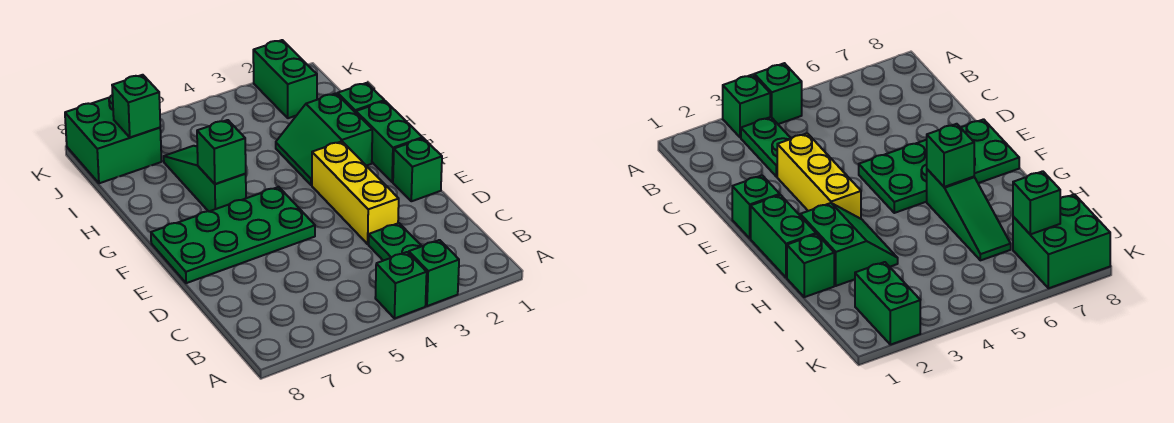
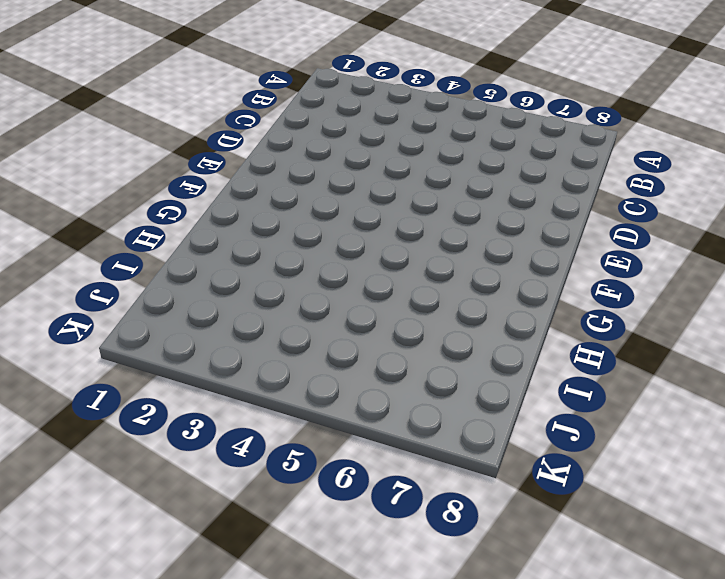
none -> green brick A3 level 1
none -> green brick A4 level 1
none -> green plate B3:C3 level 1

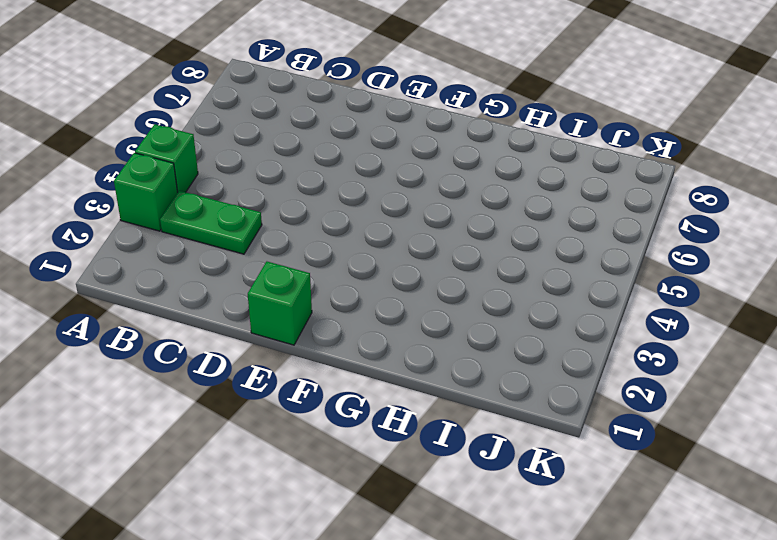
none -> yellow brick D3:F3 level 1
none -> green plate E5:F8 level 1
none -> green brick F1:G1 level 1

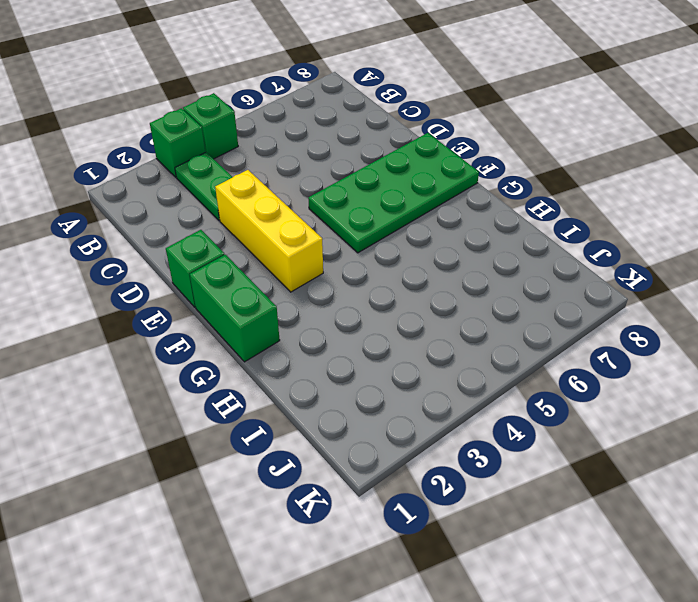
none -> green slope G2:H3 level 1 top 2
none -> green slope G6:I6 level 1 top G
none -> green brick H1 level 1

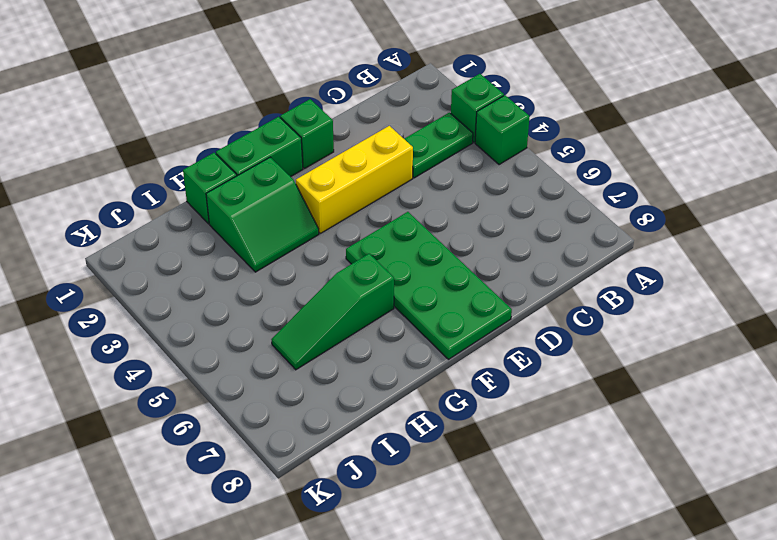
none -> green brick J2:K2 level 1
none -> green brick J7:K8 level 1
none -> green brick G6 level 2

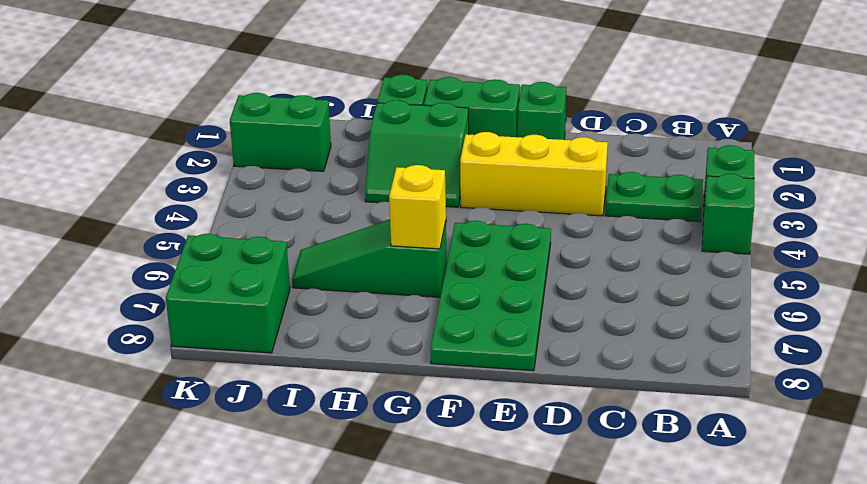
yellow brick G6 level 2 -> green brick G6 level 2
none -> green brick J7 level 2

